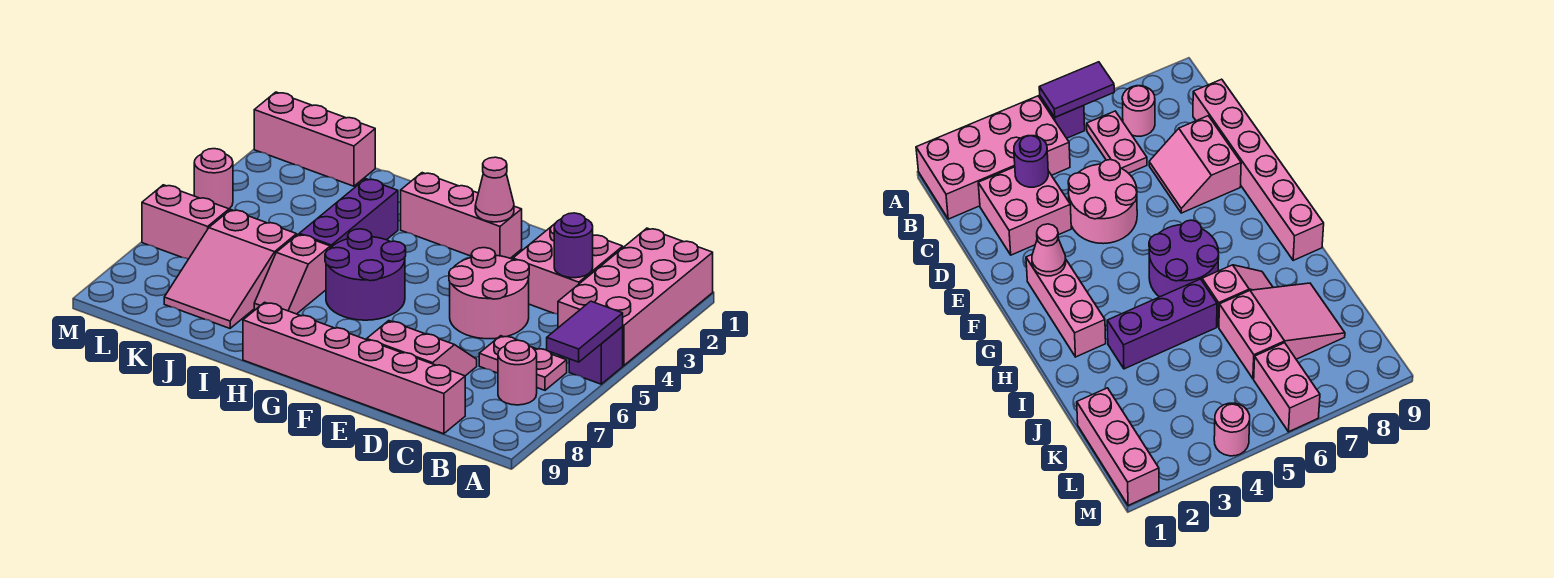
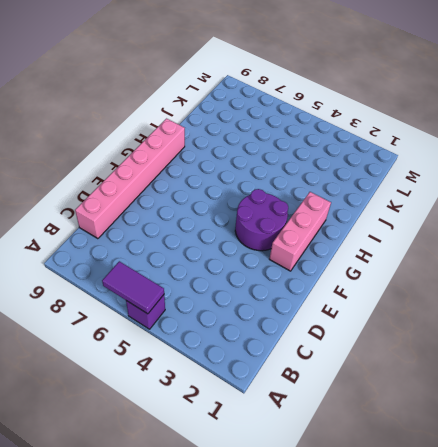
purple round brick F3:G4 level 1 -> purple round brick G5:H6 level 1
none -> pink brick A1:B4 level 1
none -> pink plate B6:C6 level 1
none -> pink round brick B7 level 1

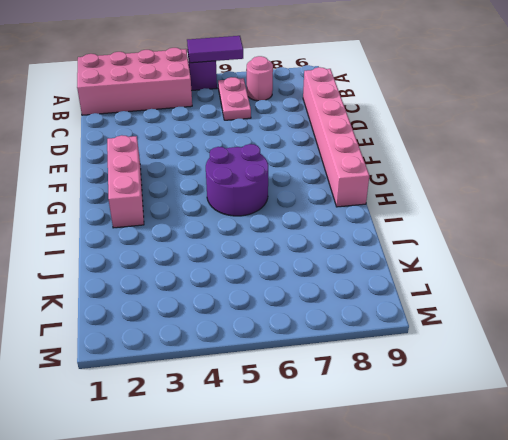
none -> pink brick C2:D3 level 1
none -> pink round brick D4:E5 level 1
none -> pink slope D7:E8 level 1 top 8

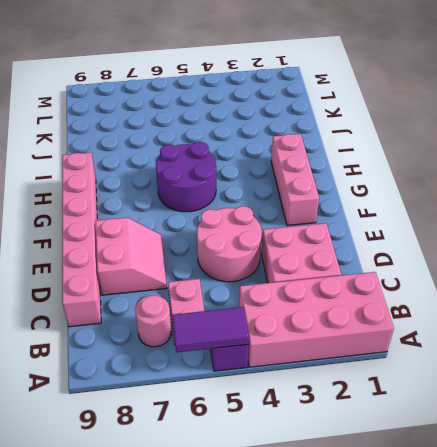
none -> purple brick I3:I5 level 1
none -> pink slope I6:I7 level 1 top 6
none -> pink slope J6:K8 level 1 top 6

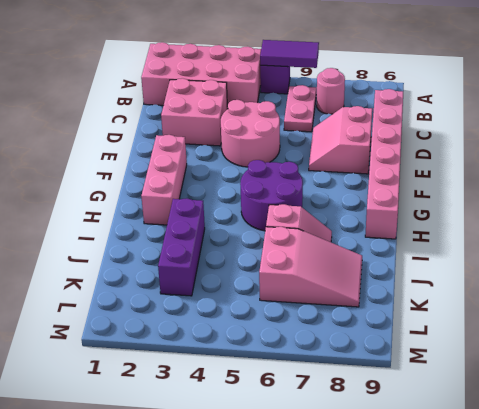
purple brick I3:K3 level 1 -> purple brick I3:I5 level 1
none -> pink brick K1:M1 level 1
none -> pink brick L6:M6 level 1
none -> pink round brick M4 level 1

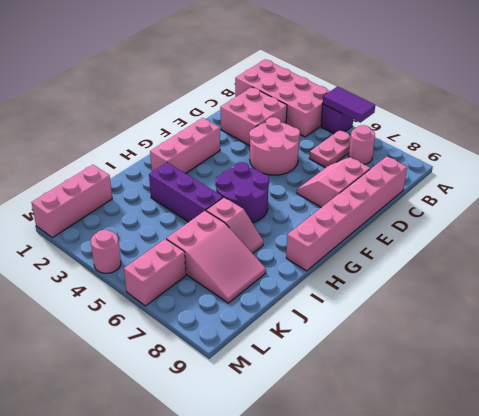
none -> purple round brick C3 level 2
none -> pink cone F2 level 2

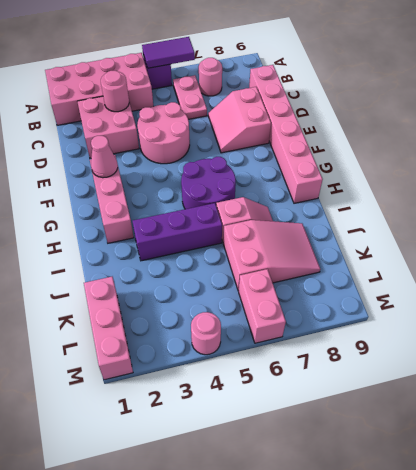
pink round brick C3 level 2 -> purple round brick C3 level 2

